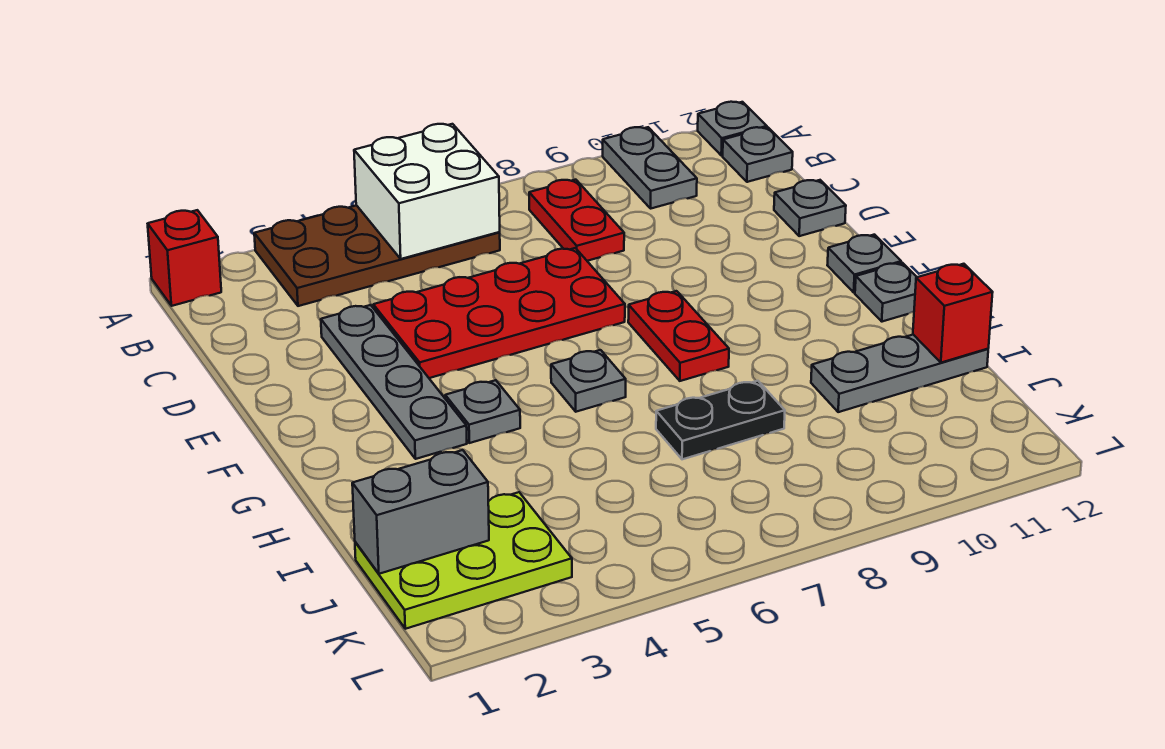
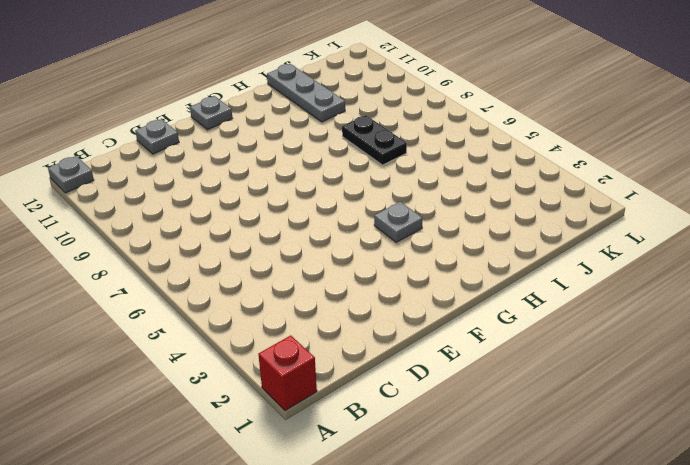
none -> brown plate A3:B6 level 1
none -> grey plate A10:B10 level 1
none -> red plate B8:C8 level 1

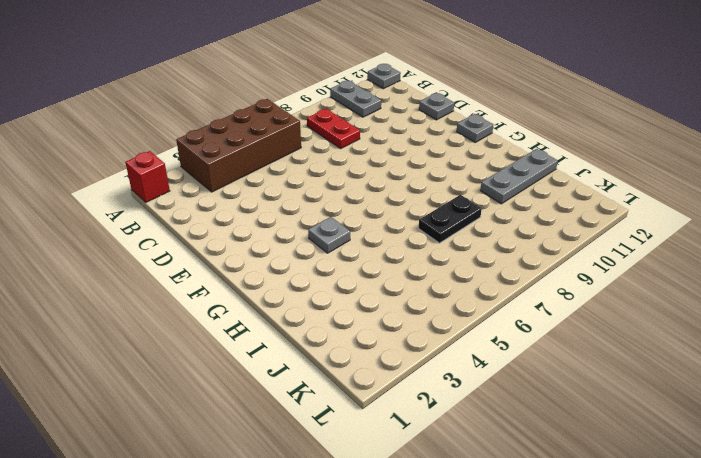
brown brick A3:B6 level 1 -> brown plate A3:B6 level 1
none -> grey plate B12 level 1
none -> grey plate D3:G3 level 1
none -> red plate D4:E7 level 1

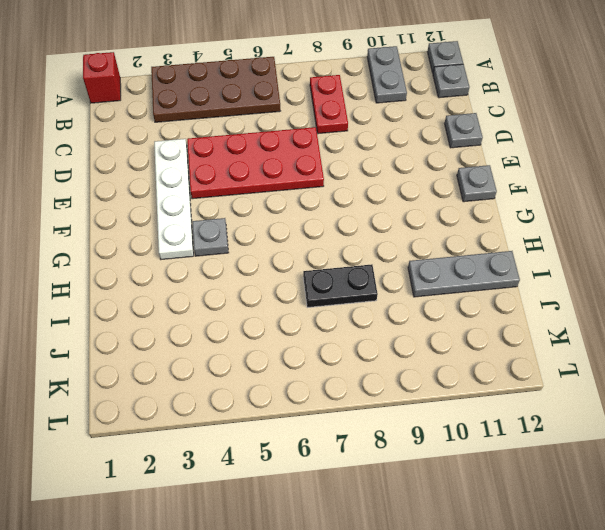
white plate D3:G3 level 1 -> grey plate D3:G3 level 1
none -> red plate F8:G8 level 1
none -> grey plate G6 level 1
none -> grey plate G12 level 1

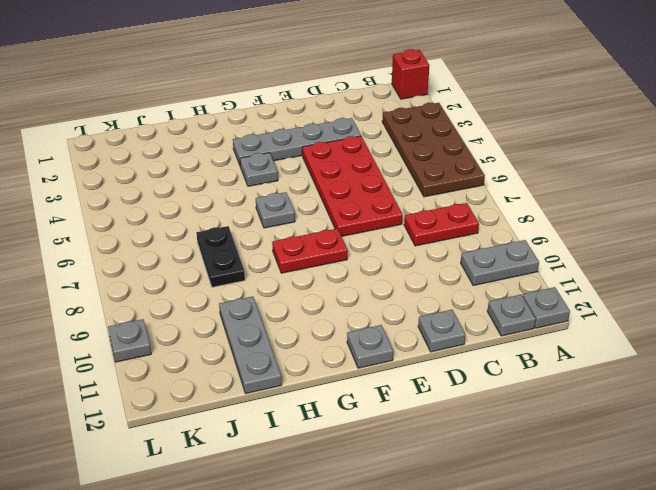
grey plate L10 level 1 -> grey plate G12 level 1
none -> lime plate J1:K3 level 1
none -> white brick A5:B6 level 2
none -> red brick I12 level 2

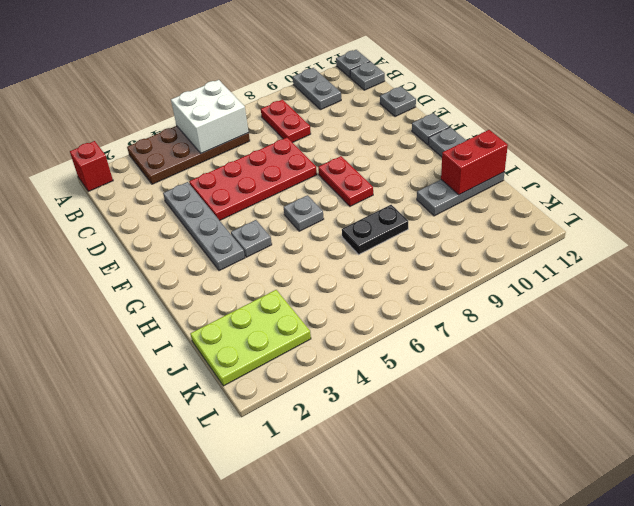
red brick I11:I12 level 2 -> red brick I12 level 2
none -> grey brick J1:J2 level 2

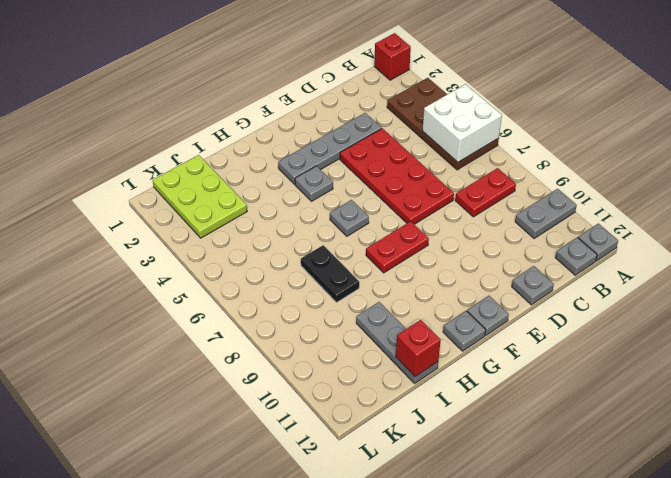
none -> grey brick J1:J2 level 2

